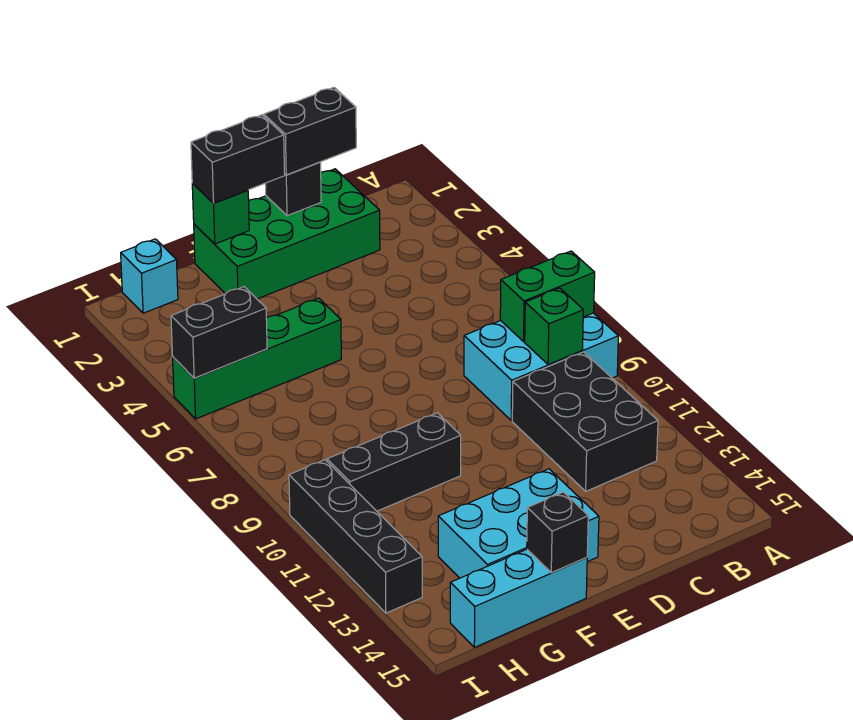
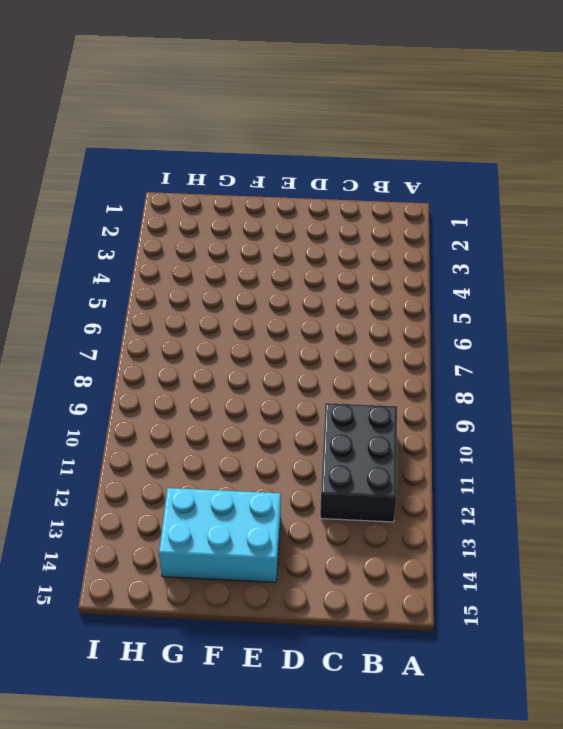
none -> cyan brick A8:C9 level 1
none -> green brick C1:F2 level 1
none -> green brick F5:I5 level 1

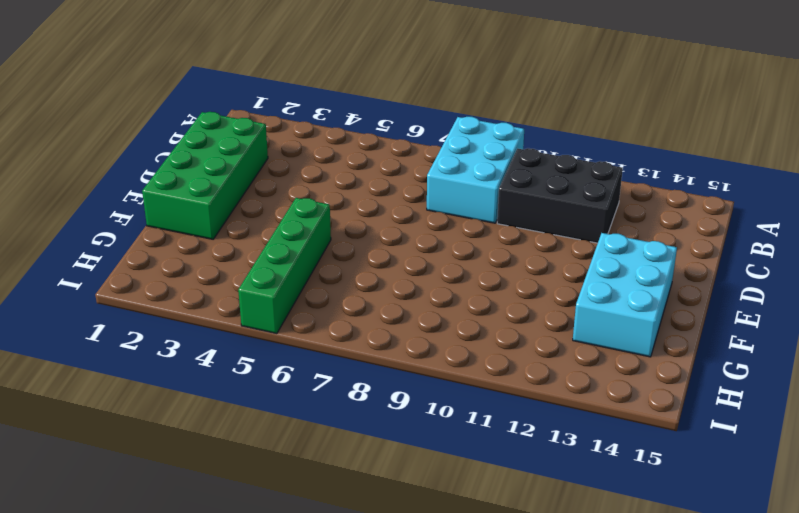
none -> black brick F10:H10 level 1
none -> cyan brick F15:H15 level 1
none -> cyan brick H1 level 1

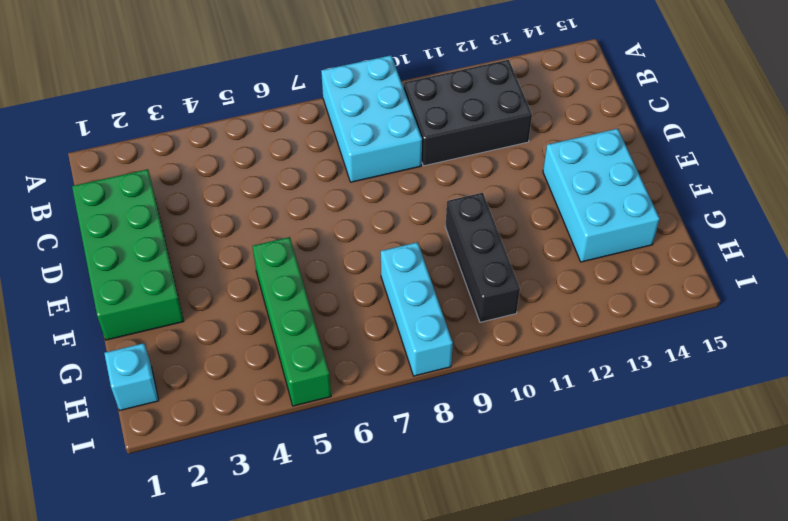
cyan brick G8:I8 level 1 -> cyan brick F15:H15 level 1
none -> black brick I10:I13 level 1
none -> green brick A8:B8 level 2
none -> green brick B9 level 2

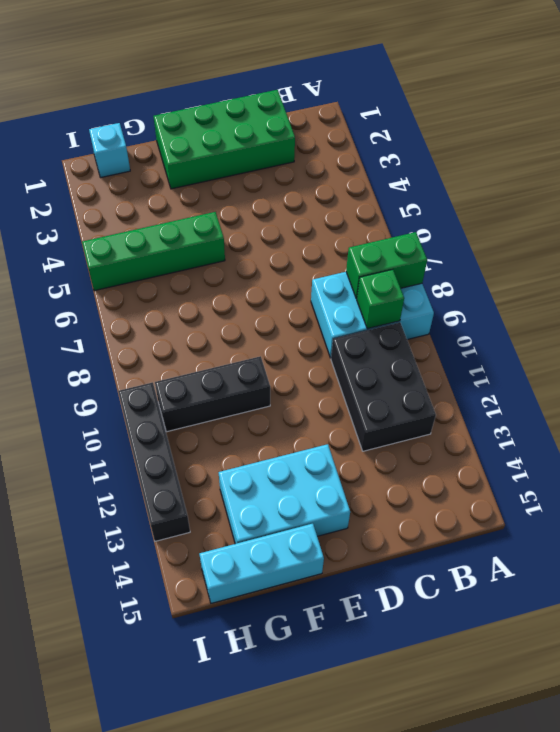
none -> black brick D1 level 2
none -> green brick F1 level 2
none -> black brick F15 level 2

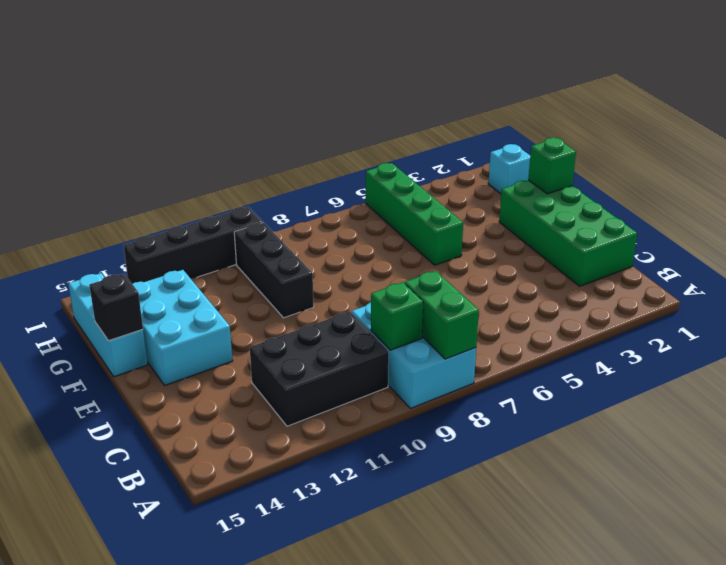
none -> black brick D1 level 2
none -> black brick H5:I5 level 2
none -> black brick C1:D1 level 3

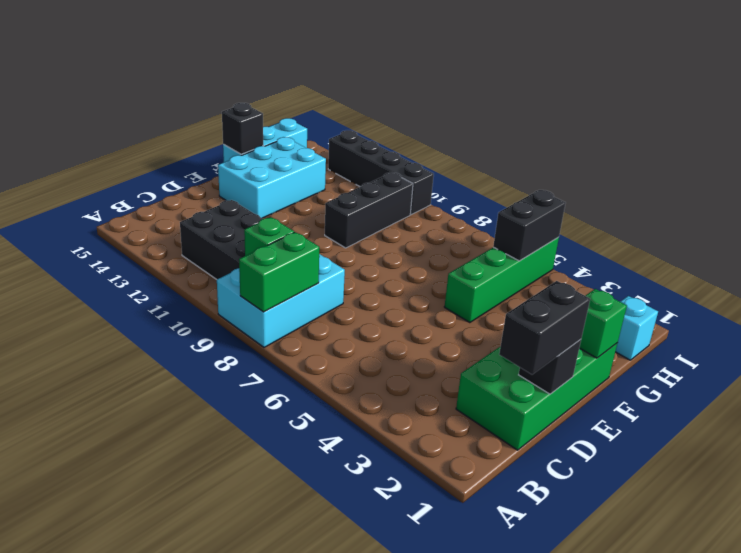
none -> black brick E1:F1 level 3

